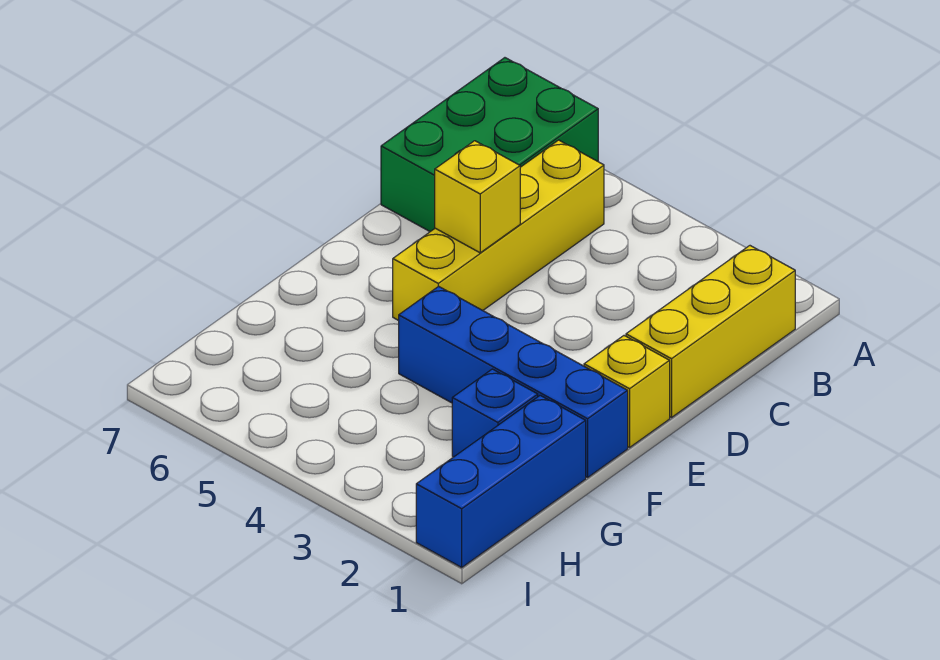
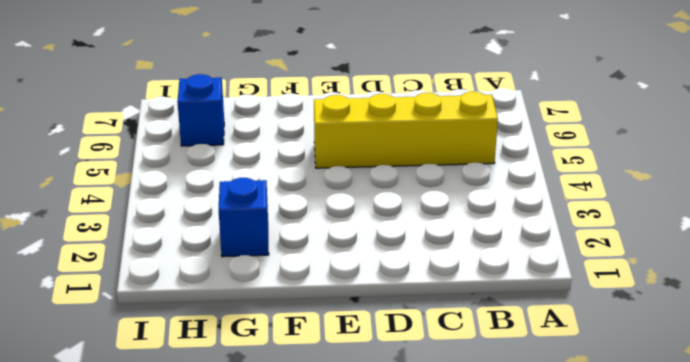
blue brick H6 level 1 -> none
none -> green brick A6:C7 level 1
none -> yellow brick B1:D1 level 1

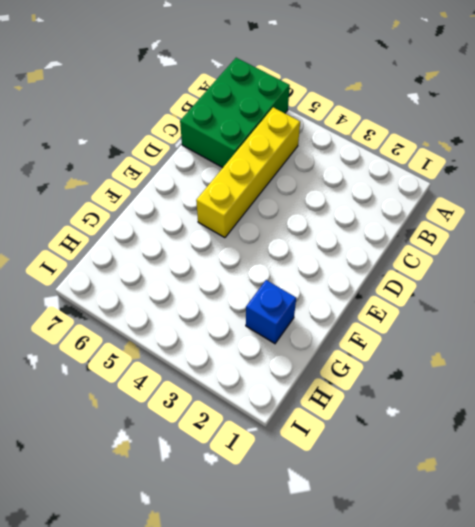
none -> yellow brick B1:D1 level 1
none -> yellow brick E1 level 1

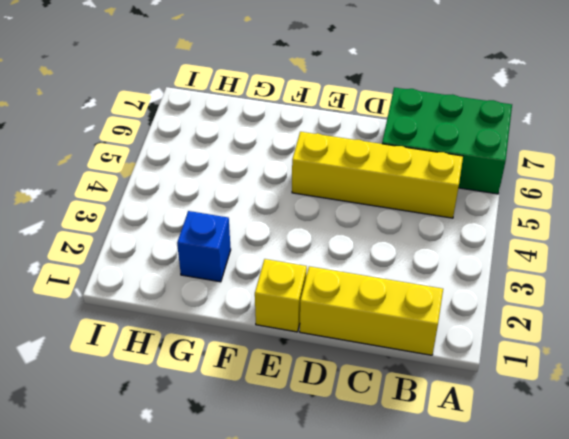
none -> blue brick F1:F4 level 1
none -> blue brick G1:I1 level 1

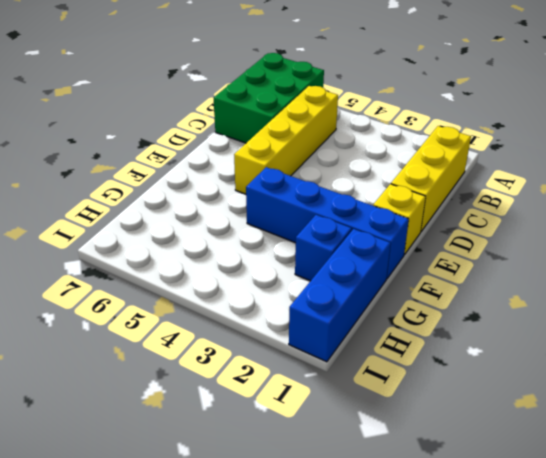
none -> yellow brick D5 level 2

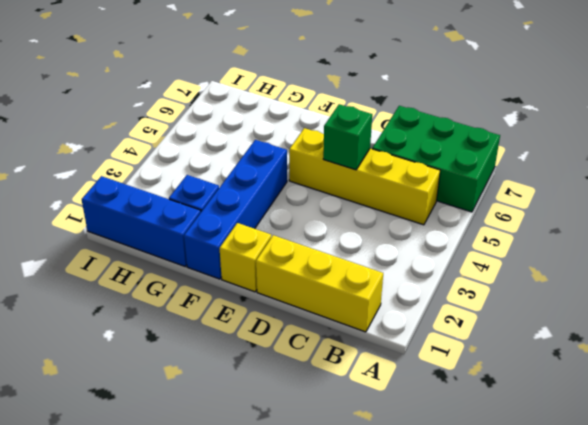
green brick D5 level 2 -> yellow brick D5 level 2

